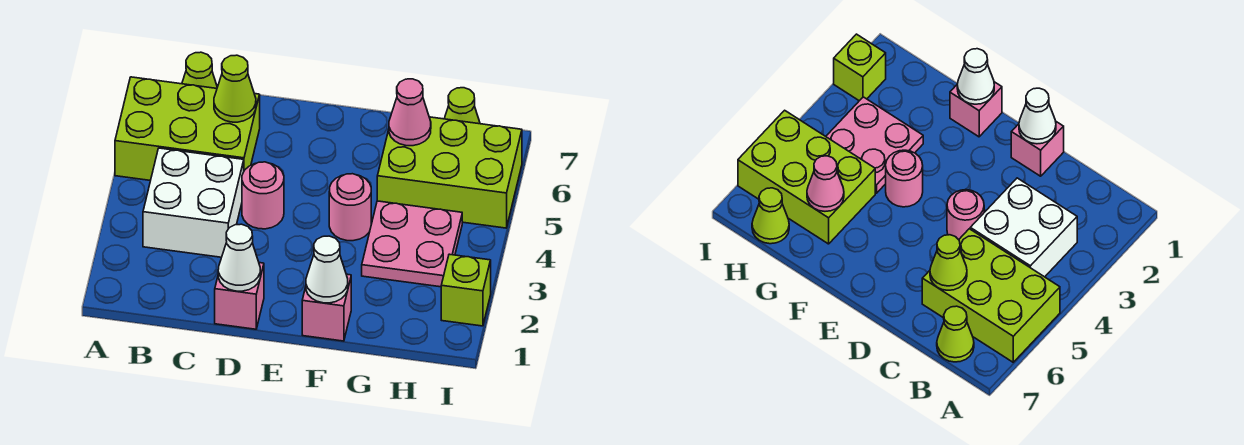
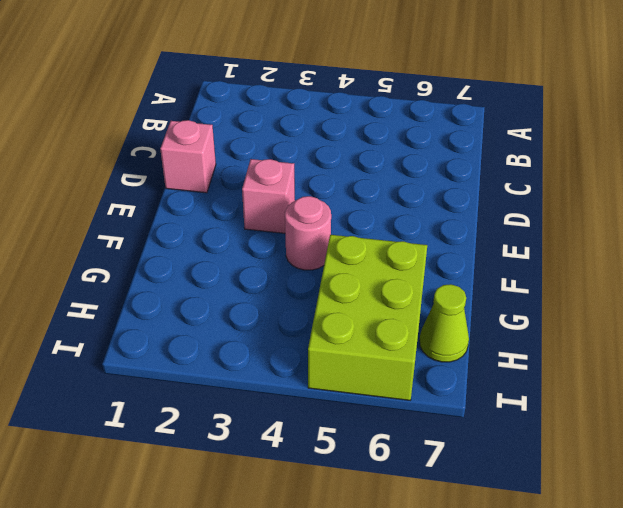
pink brick E3 level 1 -> pink brick F1 level 1
none -> lime brick A5:C6 level 1
none -> white brick B3:C4 level 1
none -> lime cone B7 level 1

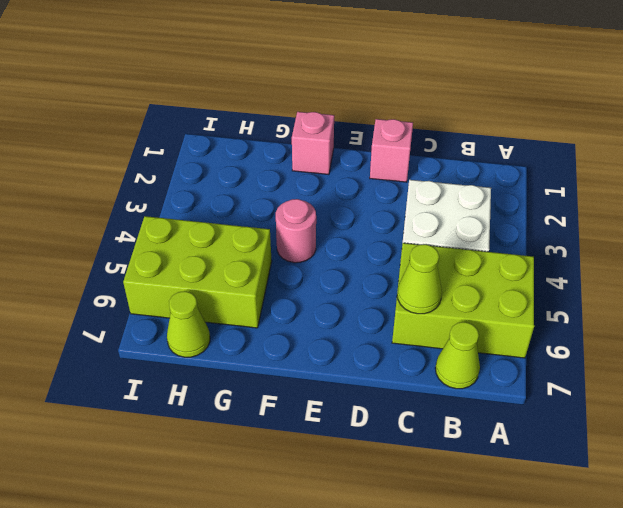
none -> pink round brick D4 level 1
none -> pink plate G3:H4 level 1
none -> lime brick I2 level 1

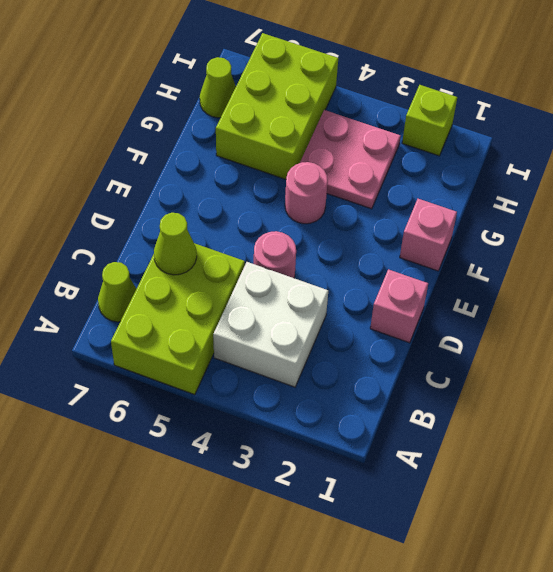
none -> white cone D1 level 2
none -> white cone F1 level 2
none -> pink cone G6 level 2

